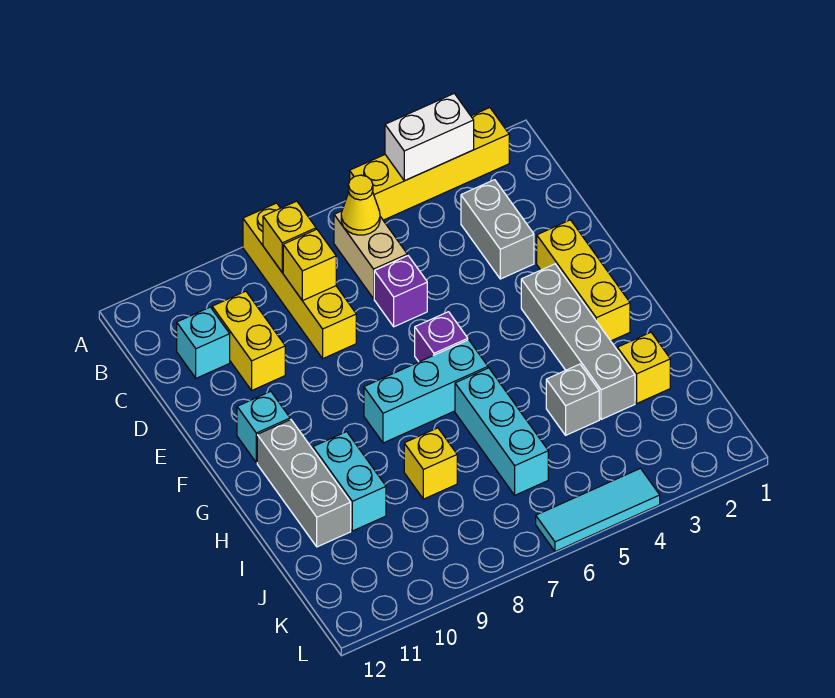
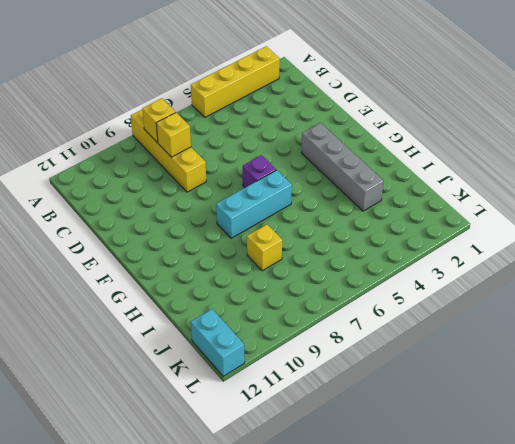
cyan brick K12:L12 level 1 -> cyan brick H10:I10 level 1
none -> tan brick B6:C6 level 1
none -> grey brick C3:D3 level 1
none -> yellow brick C10:D10 level 1

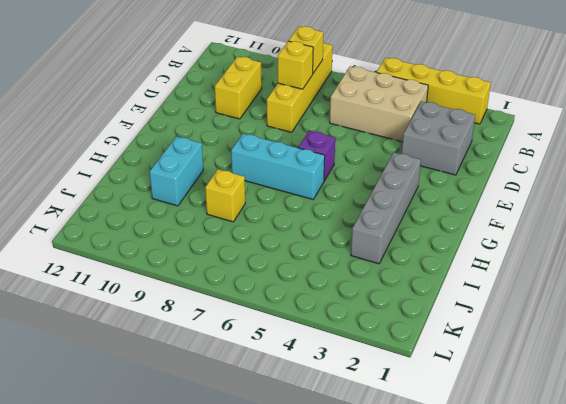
tan brick B4:C6 level 1 -> tan brick B6:C6 level 1
grey brick C2:D3 level 1 -> grey brick C3:D3 level 1
none -> cyan brick C11 level 1
none -> purple brick D6 level 1
none -> yellow brick E2:G2 level 1

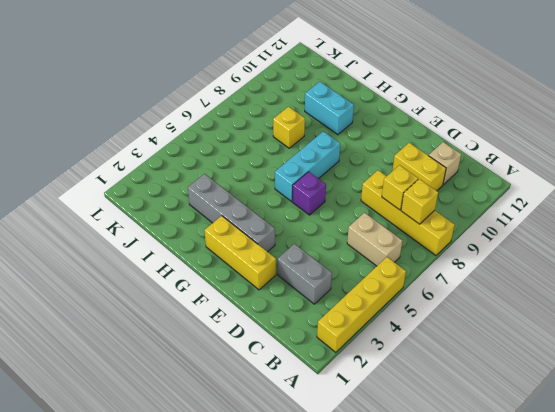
tan brick C11 level 1 -> cyan brick C11 level 1
none -> purple brick D6 level 1
none -> cyan brick F11 level 1
none -> grey brick G11:I11 level 1

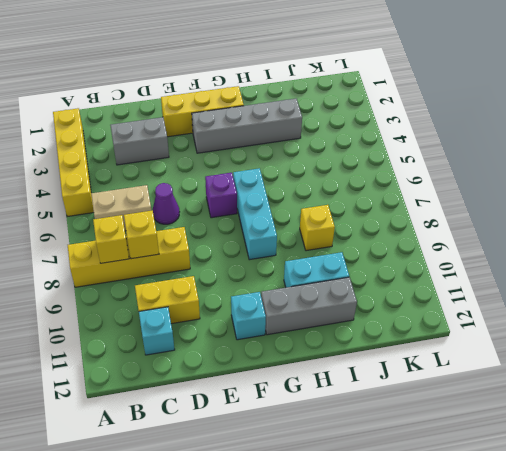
purple cone D6 level 1 -> purple brick D6 level 1
none -> cyan brick H6:J6 level 1
none -> yellow brick I2 level 1
none -> grey brick I4 level 1

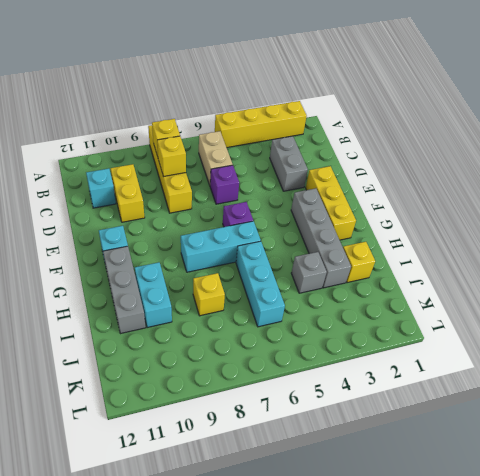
none -> cyan tile L4:L6 level 1
none -> white brick A3:A4 level 2
none -> yellow cone B6 level 2

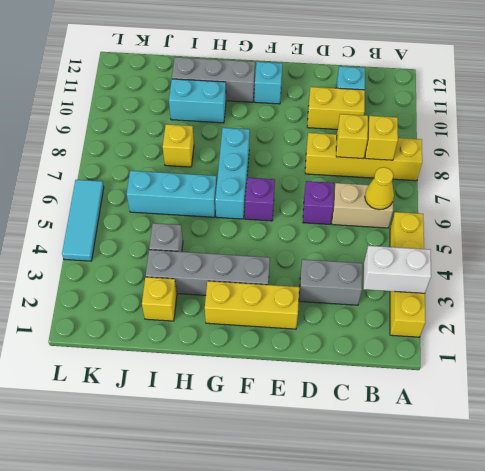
white brick A3:B3 level 2 -> white brick A3:A4 level 2

